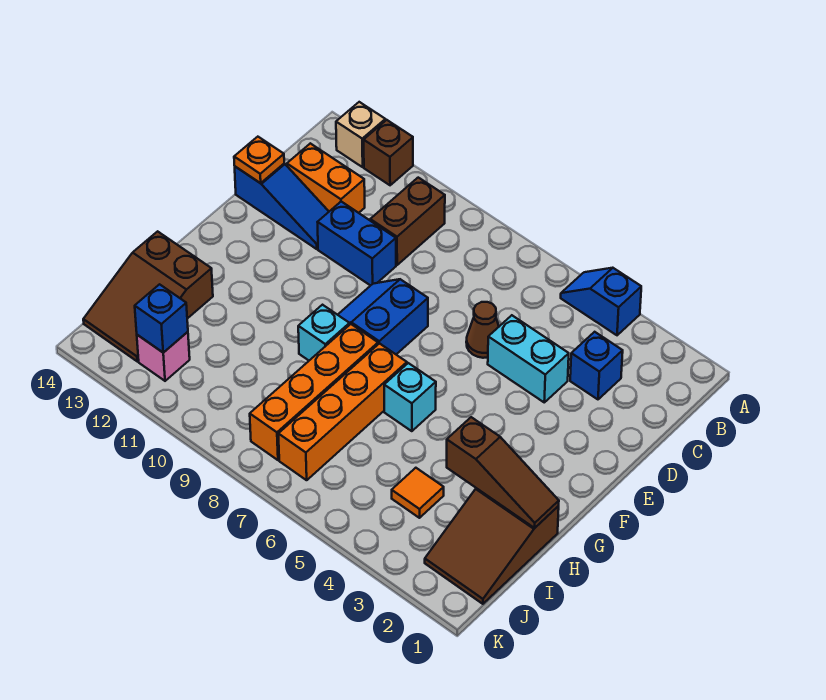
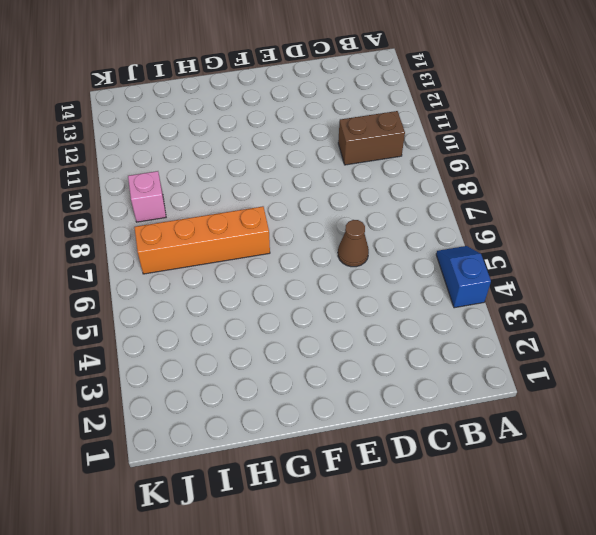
pink brick J9 level 1 -> pink brick J12 level 1
none -> brown brick A12 level 1
none -> tan brick A13 level 1
none -> blue brick C3 level 1

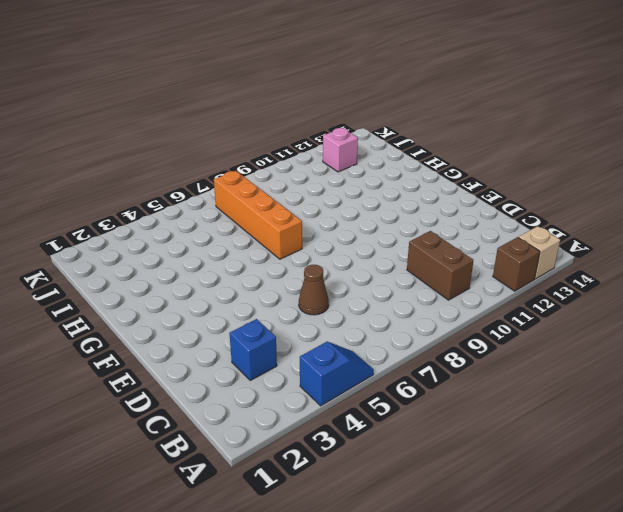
none -> orange brick C12:C13 level 1
none -> cyan brick D4:D5 level 1
none -> blue brick D10:D11 level 1

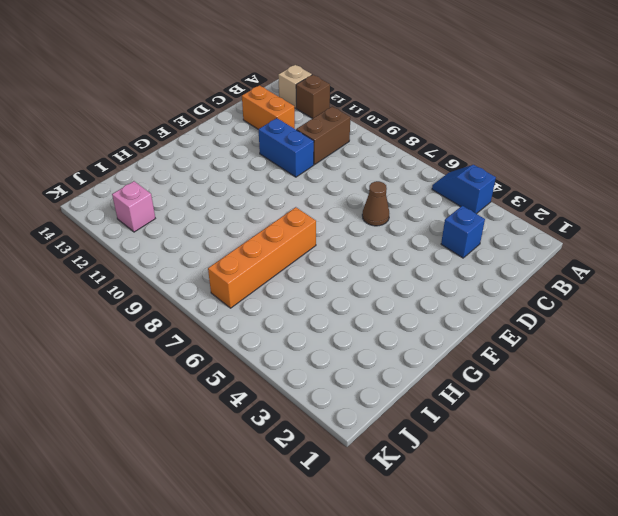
none -> cyan brick D4:D5 level 1
none -> blue slope D12:D14 level 1 top 14
none -> blue slope E8:F9 level 1 top 8

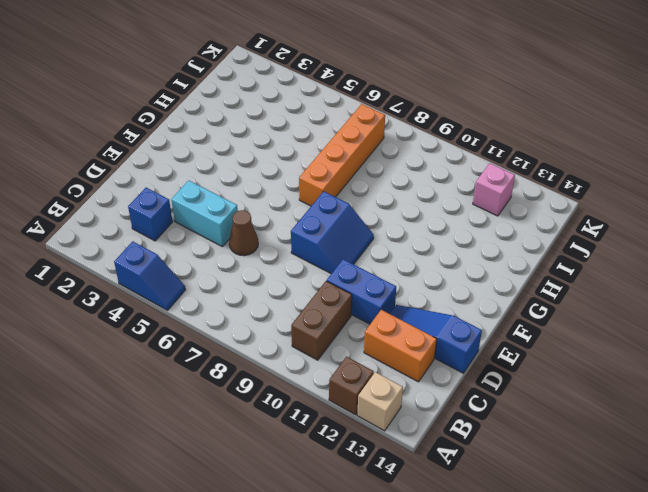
none -> cyan brick G6 level 1
none -> orange brick G8:J8 level 1
none -> cyan brick G9 level 1

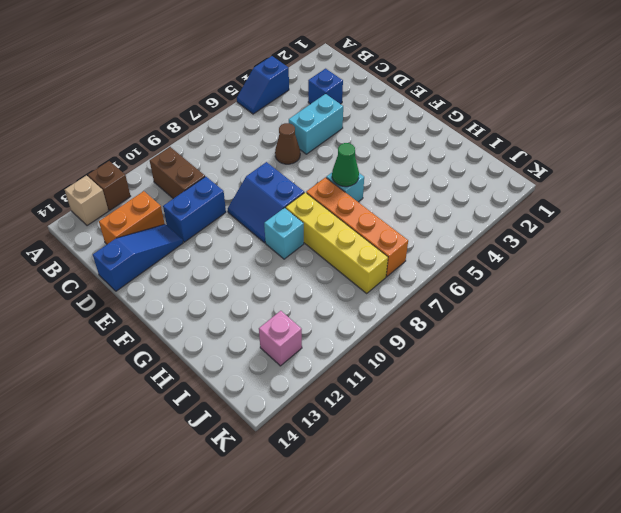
green cone G6 level 2 -> none
yellow brick G8:J8 level 1 -> orange brick G8:J8 level 1
none -> brown slope H1:J2 level 1 top H
none -> brown slope H13:J14 level 1 top H
none -> orange tile I4 level 1

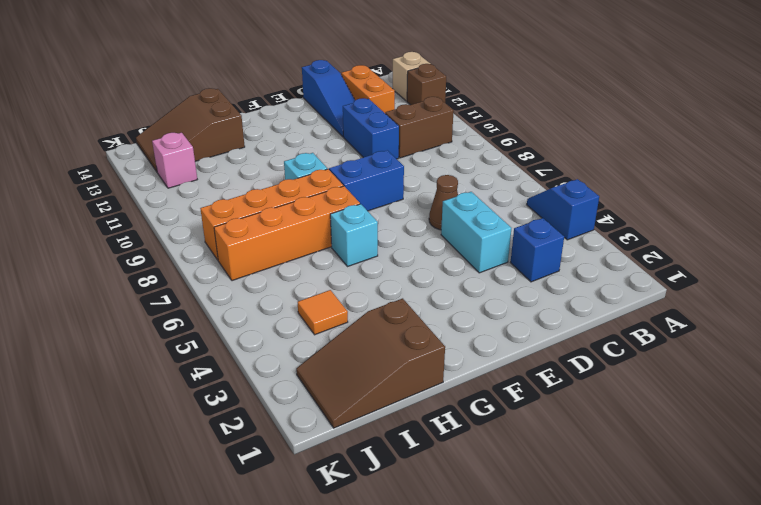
none -> orange plate D14 level 2
none -> brown slope H1:H3 level 2 top 3
none -> blue brick J12 level 2

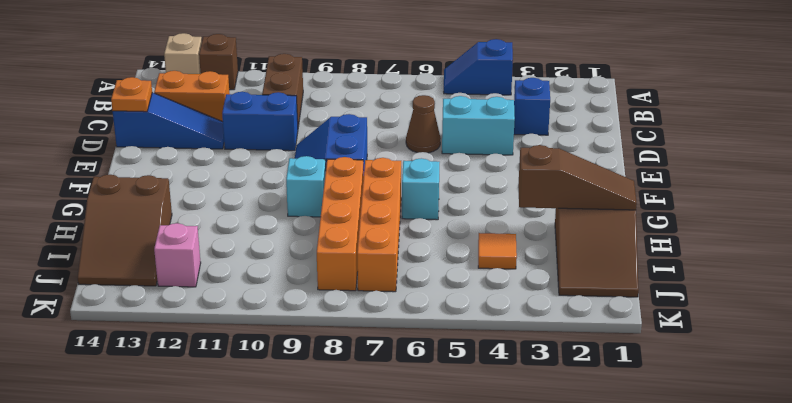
none -> blue brick J12 level 2

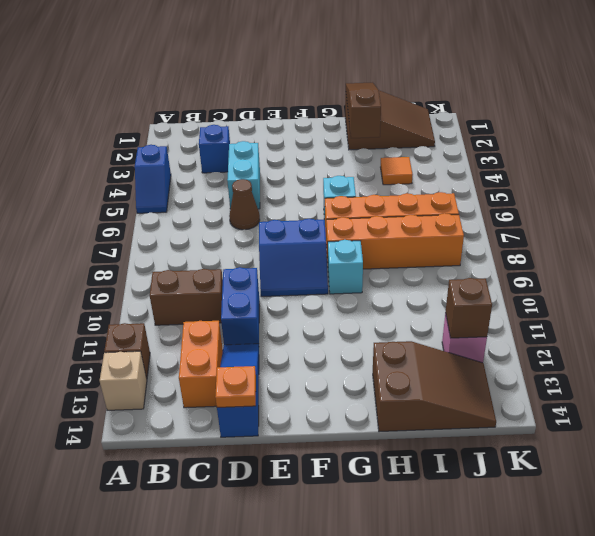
brown brick J12 level 2 -> blue brick J12 level 2

